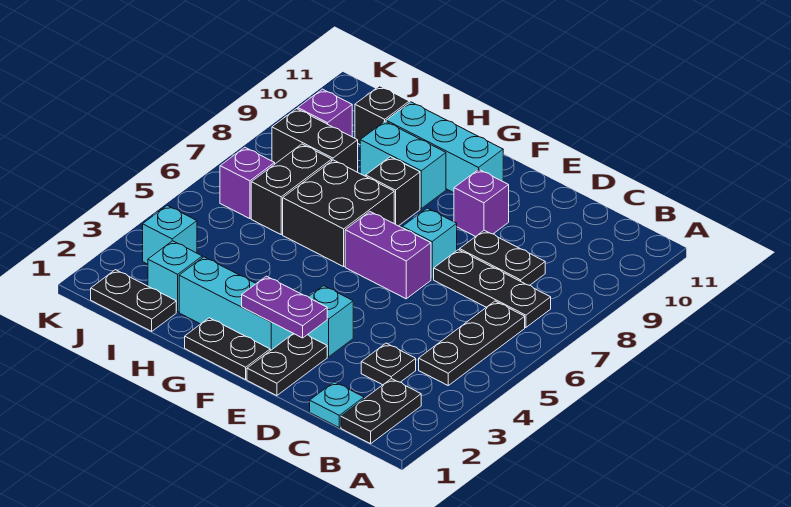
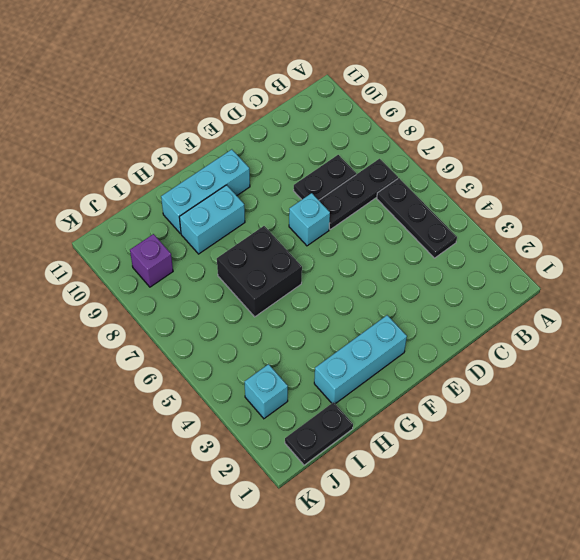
none -> black plate B1:B2 level 1
none -> cyan plate C1 level 1
none -> black plate C3 level 1

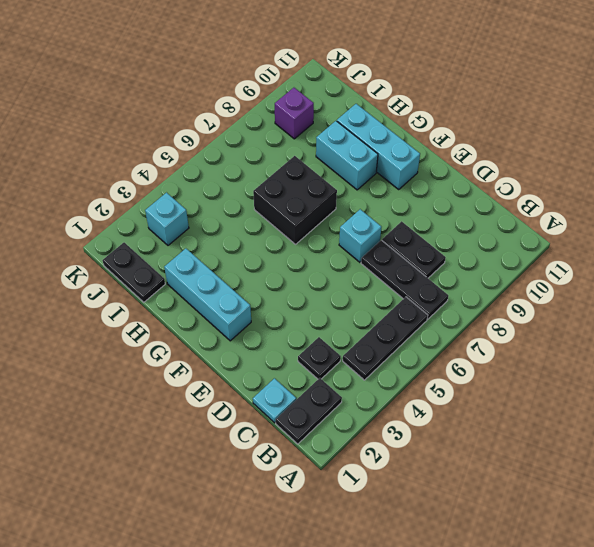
none -> black plate E1:E2 level 1
none -> cyan brick E3 level 1
none -> purple brick E6:F6 level 1

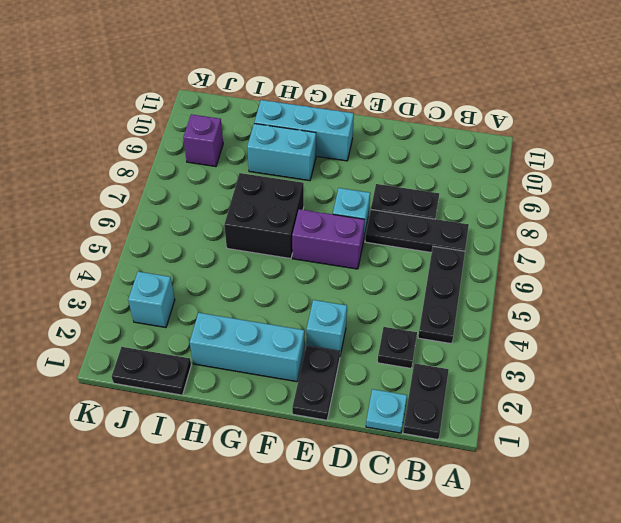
none -> purple brick E9 level 1
none -> black plate F1:G1 level 1
none -> black brick G8 level 1

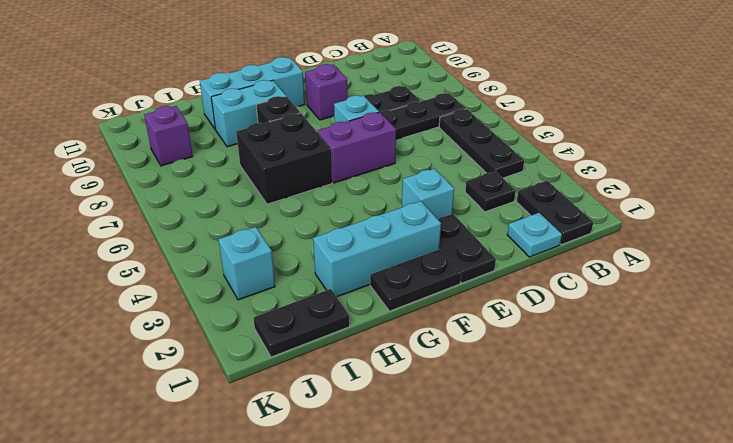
none -> cyan brick I2 level 1
none -> black brick I6:I7 level 1
none -> black brick I8:J8 level 1

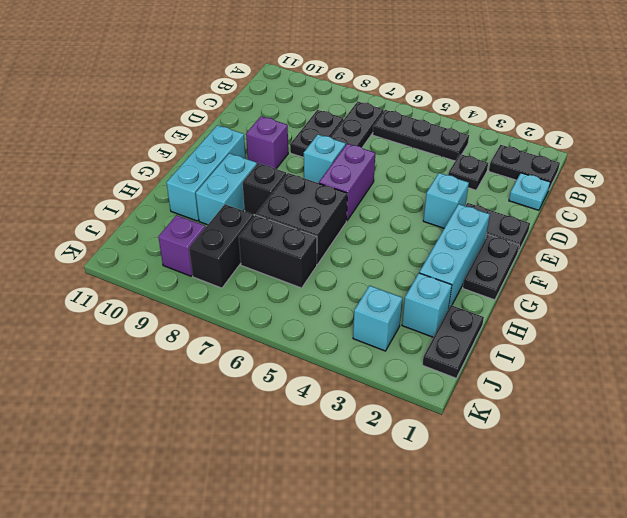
none -> black brick I10 level 1
none -> purple brick J6 level 1
none -> purple plate E2:F2 level 2

